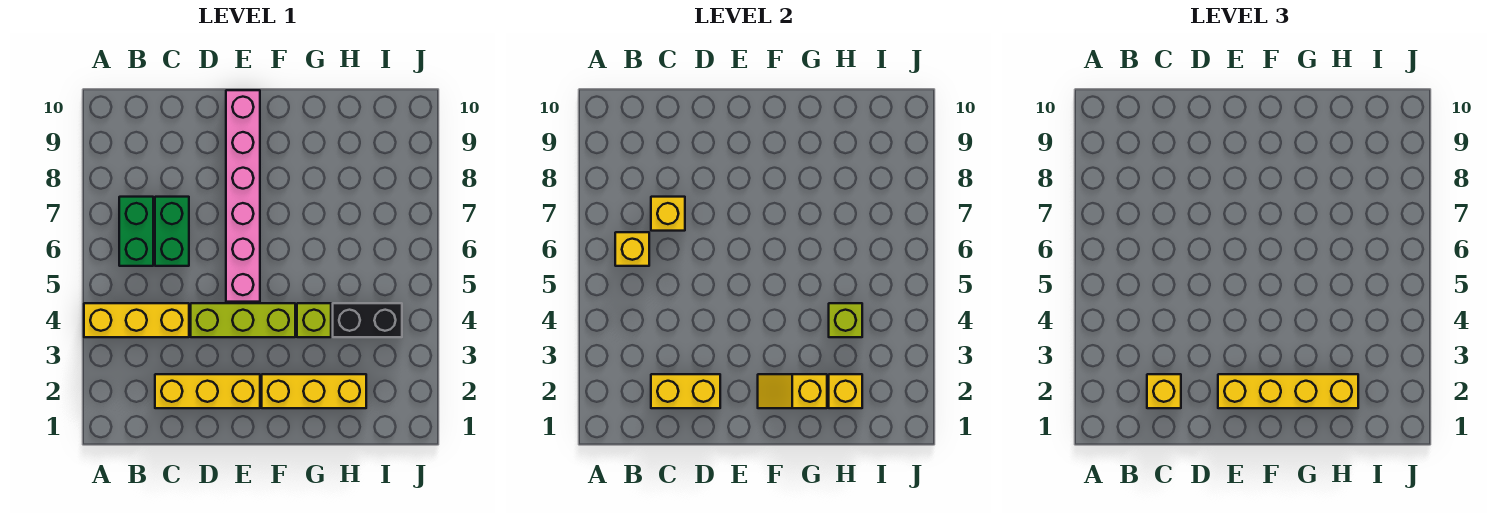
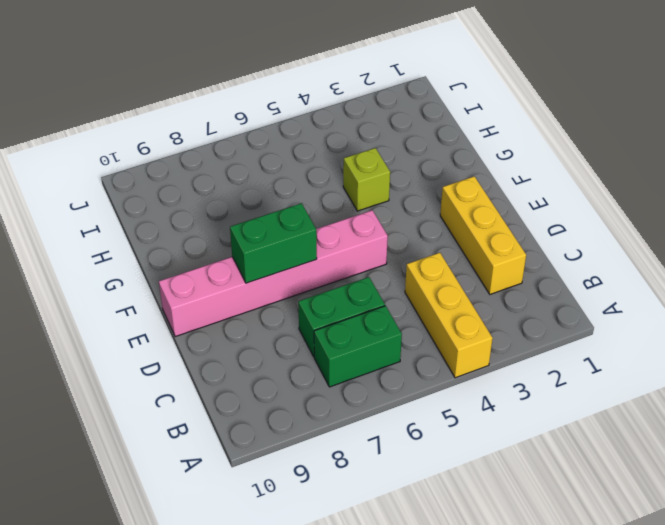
green brick E7:E8 level 2 -> none
none -> lime brick D4:F4 level 1
none -> yellow brick F2:H2 level 1
none -> black brick H4:I4 level 1

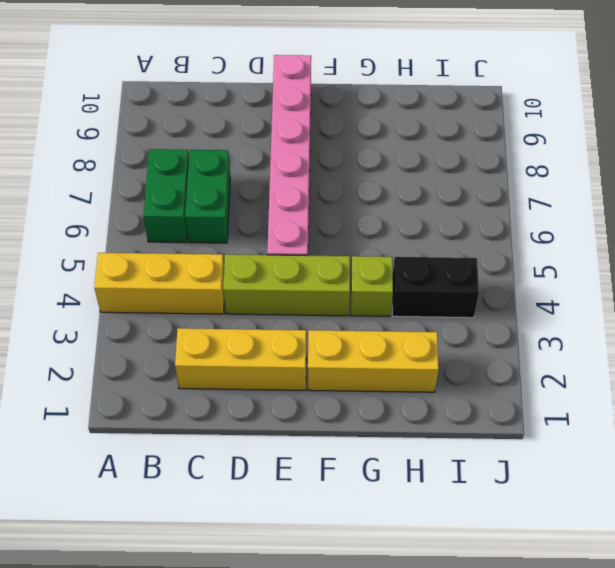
none -> yellow brick B6 level 2
none -> yellow brick C2:D2 level 2
none -> yellow brick C7 level 2

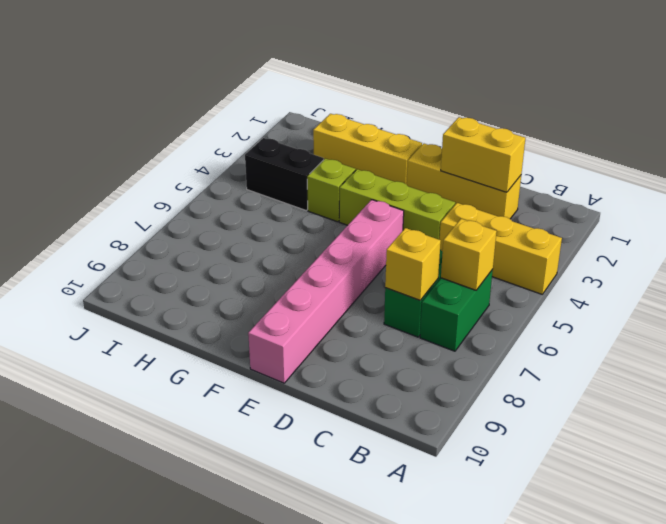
none -> yellow slope F2:G2 level 2 top G
none -> yellow brick H2 level 2
none -> lime brick H4 level 2

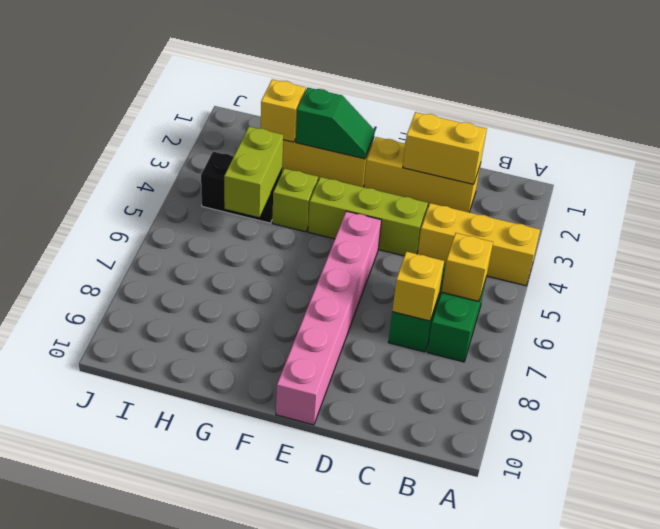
green slope F2:G2 level 2 top G -> yellow slope F2:G2 level 2 top G
lime brick H4:H5 level 2 -> lime brick H4 level 2
none -> yellow brick C2 level 3
none -> yellow brick E2:H2 level 3

